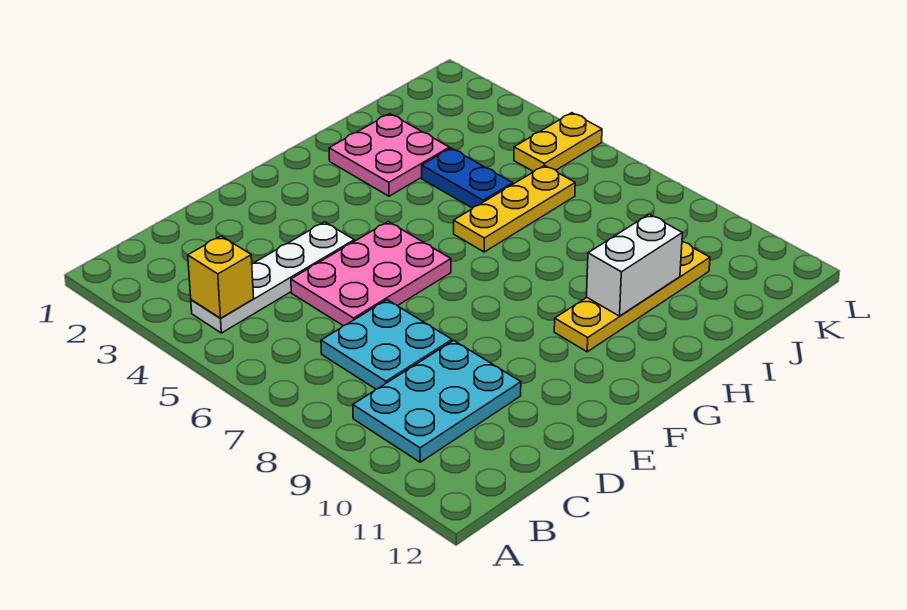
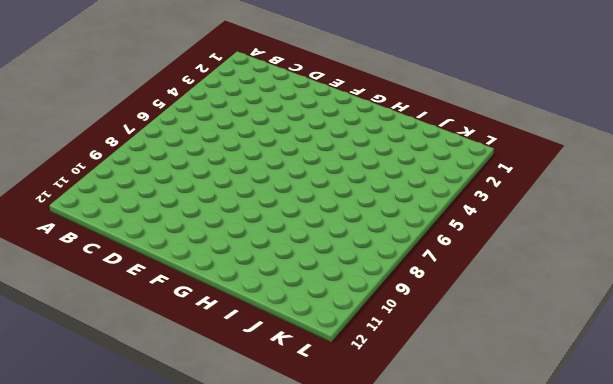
none -> white plate B4:E4 level 1
none -> cyan plate B9:D10 level 1

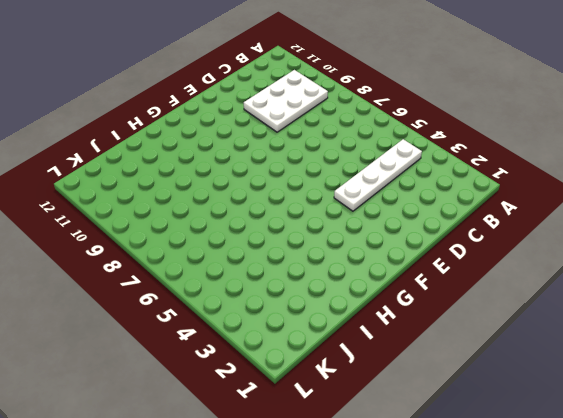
white plate B9:D10 level 1 -> cyan plate B9:D10 level 1
none -> cyan plate C7:D8 level 1
none -> pink plate D5:F6 level 1

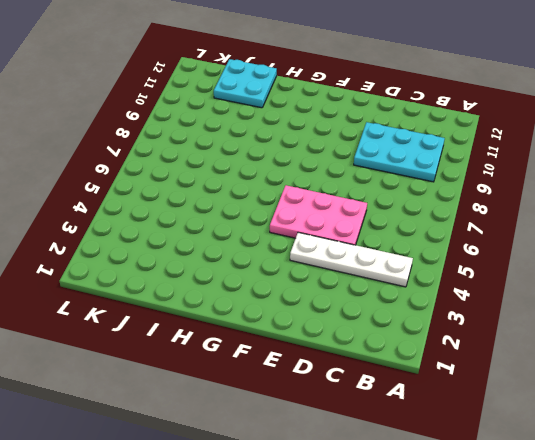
cyan plate I11:J12 level 1 -> cyan plate C7:D8 level 1
none -> yellow plate G10:J10 level 1
none -> pink plate H2:I3 level 1

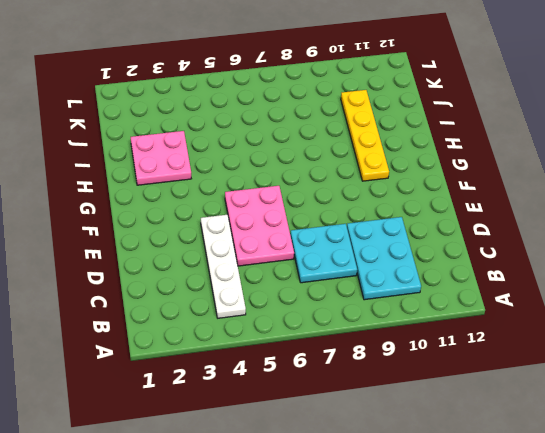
none -> yellow plate H6:J6 level 1
none -> blue plate I4:I5 level 1

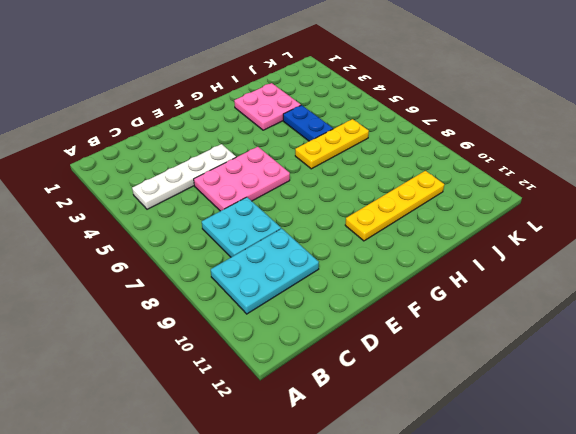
none -> yellow plate K5:L5 level 1
none -> yellow brick B4 level 2

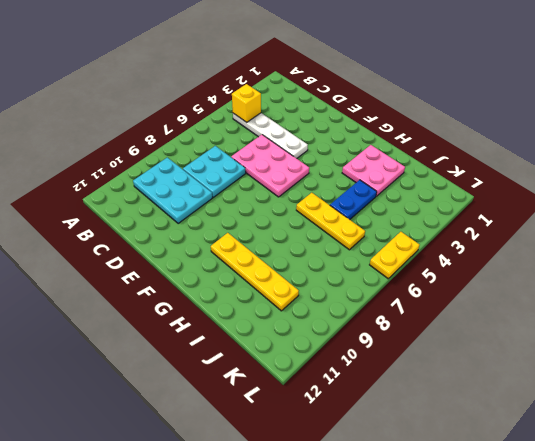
yellow plate L5:L6 level 1 -> yellow plate K5:L5 level 1
none -> white brick H10:I10 level 2

